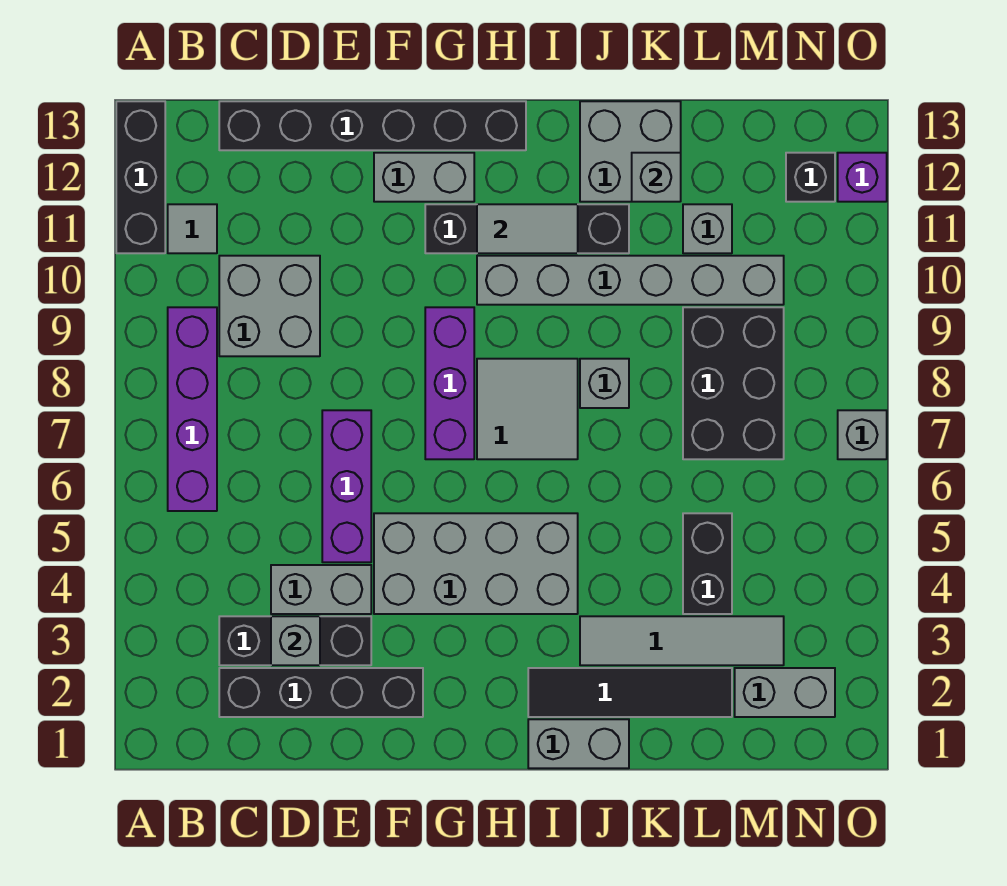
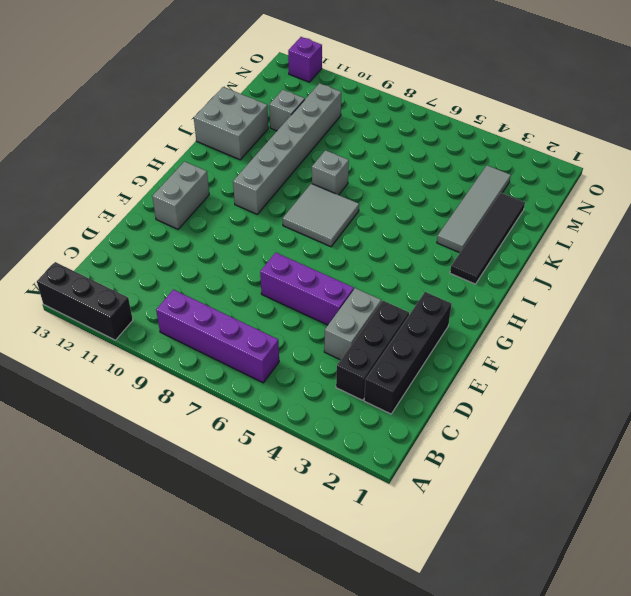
none -> grey tile B11 level 1
none -> grey brick C9:D10 level 1
none -> black brick C13:H13 level 1
none -> grey brick F4:I5 level 1

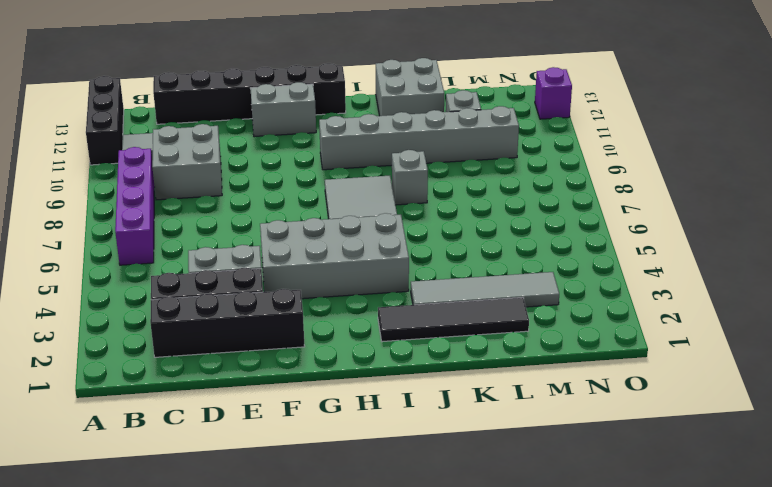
none -> purple brick E5:E7 level 1
none -> purple brick G7:G9 level 1
none -> black brick G11:J11 level 1
none -> grey brick I1:J1 level 1

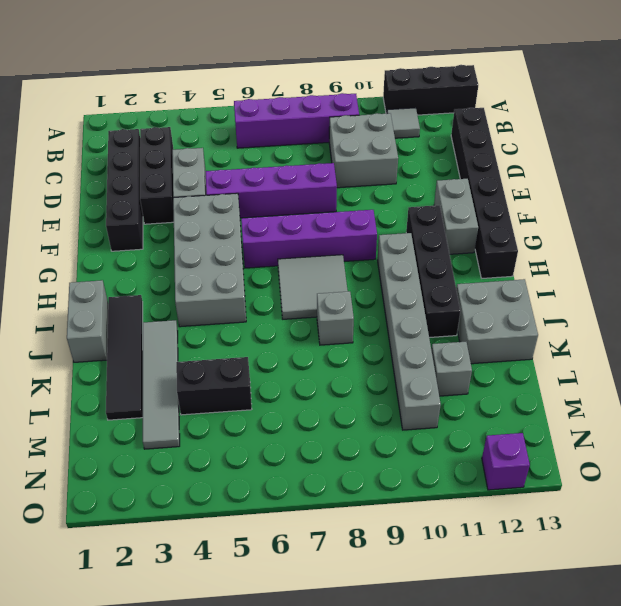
purple brick E5:E8 level 1 -> purple brick E5:E7 level 1
purple brick G6:G9 level 1 -> purple brick G7:G9 level 1
none -> black brick L7:M9 level 1
none -> grey brick M2:N2 level 1
none -> black brick N12 level 1
none -> grey brick O7 level 1

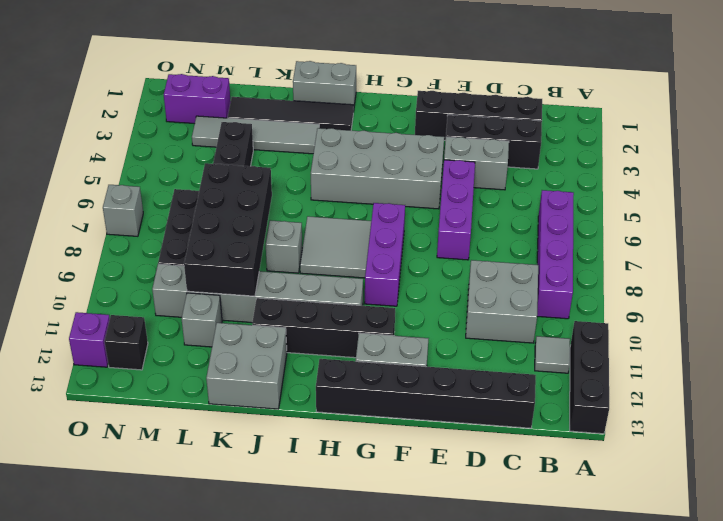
black brick K7:L10 level 2 -> none
purple brick M2:N2 level 1 -> grey brick M2:N2 level 1
none -> grey brick D3 level 2
none -> grey tile H11:I11 level 2
none -> grey brick K12 level 2

